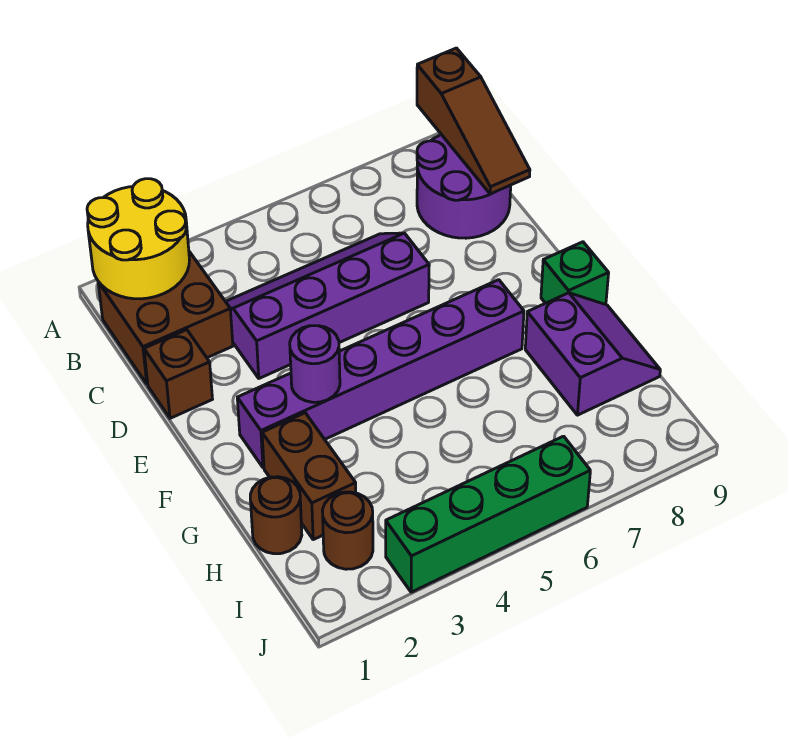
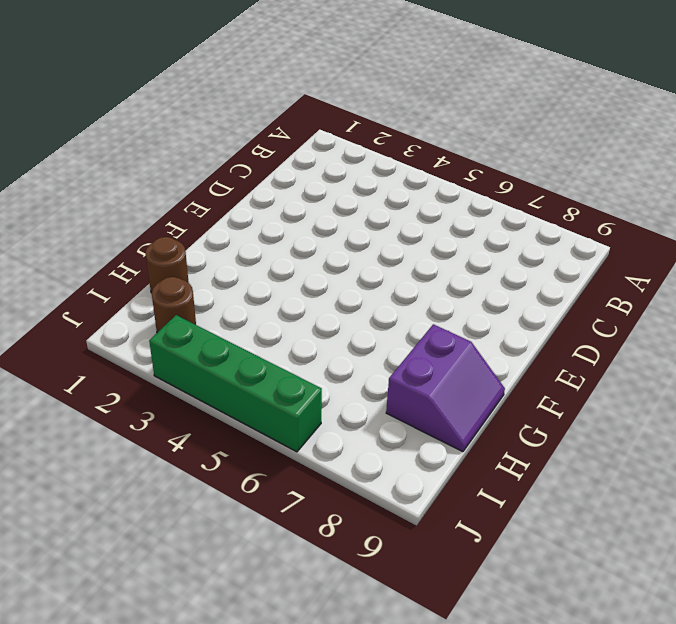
none -> brown brick B1:C2 level 1
none -> purple round brick B8:C9 level 1
none -> purple slope C3:D6 level 1 top D

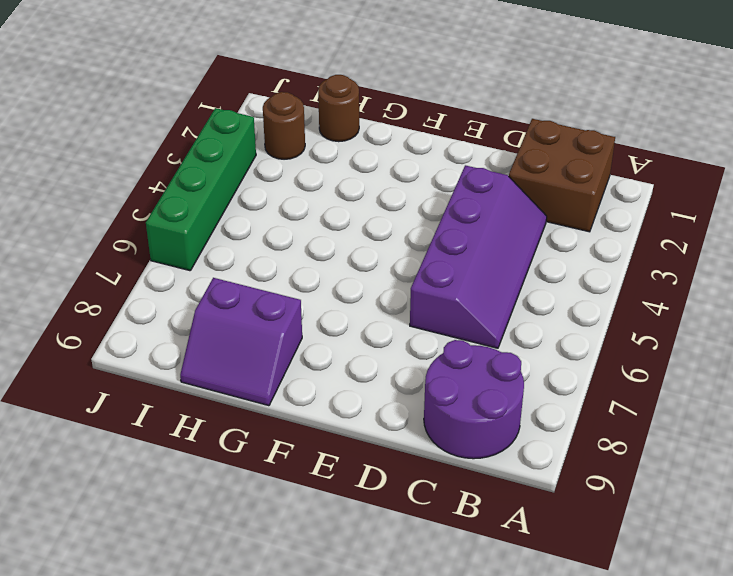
none -> brown brick D1 level 1
none -> purple brick F2:F7 level 1
none -> green brick F9 level 1

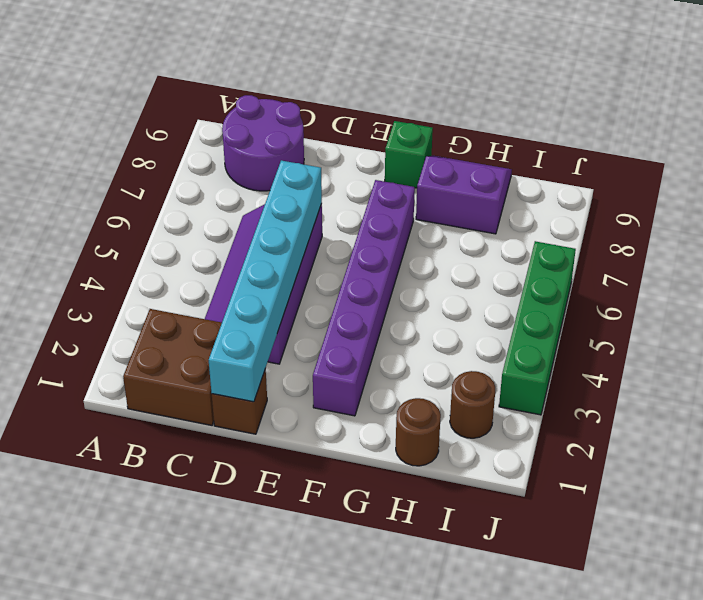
cyan brick D1:D6 level 2 -> none
none -> brown brick G2:H2 level 1
none -> yellow round brick A1:B2 level 2
none -> brown slope A9:C9 level 2 top A

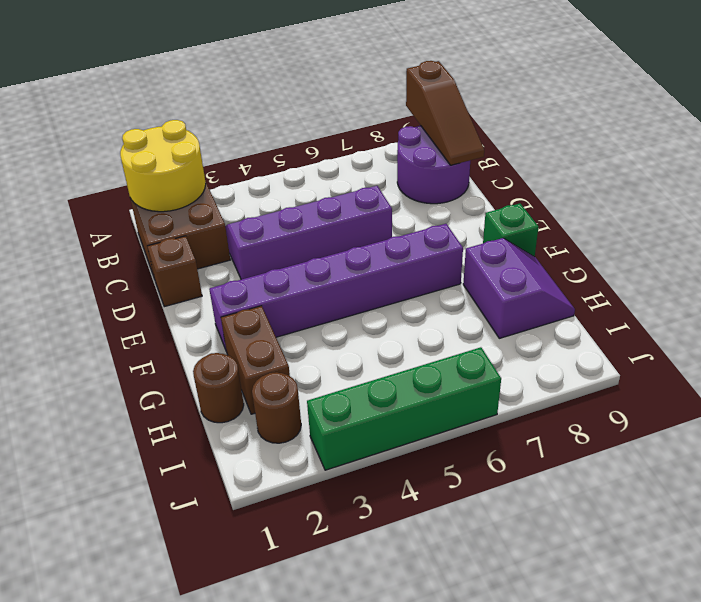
none -> purple round brick F3 level 2

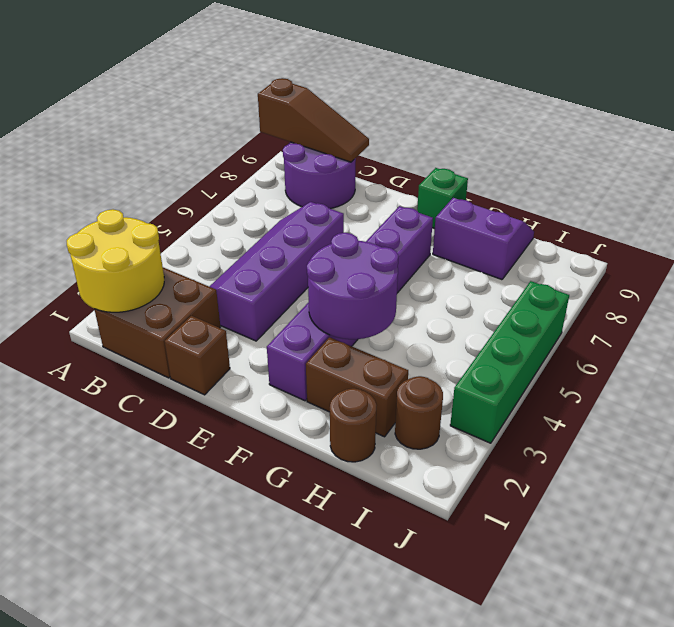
purple round brick F3:G4 level 2 -> purple round brick F3 level 2

